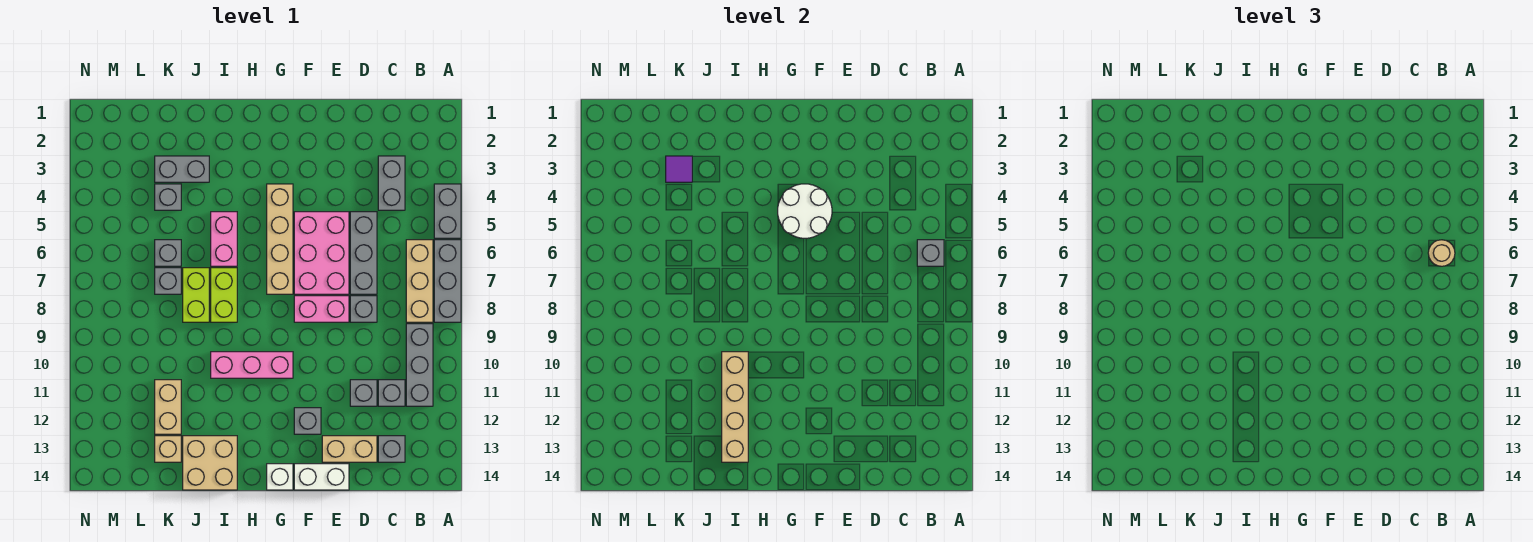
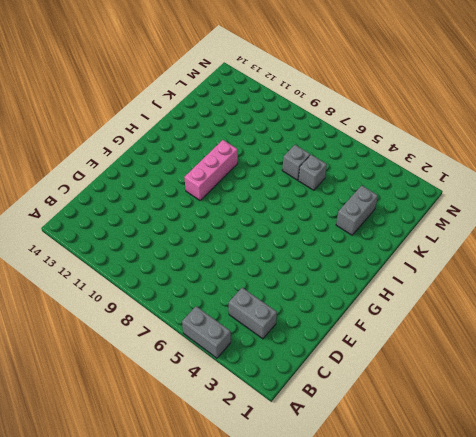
none -> grey brick A6:A8 level 1
none -> tan brick B6:B8 level 1
none -> grey brick B9:B11 level 1
none -> grey brick C11 level 1

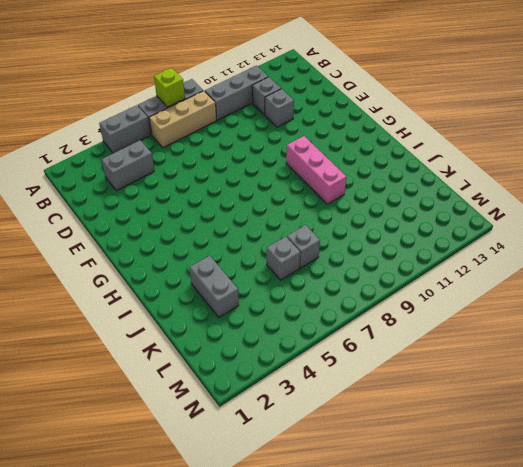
lime brick A7 level 2 -> none
none -> grey brick C13 level 1
none -> grey brick D5:D7 level 1
none -> grey brick D8 level 1
none -> tan brick D13:E13 level 1

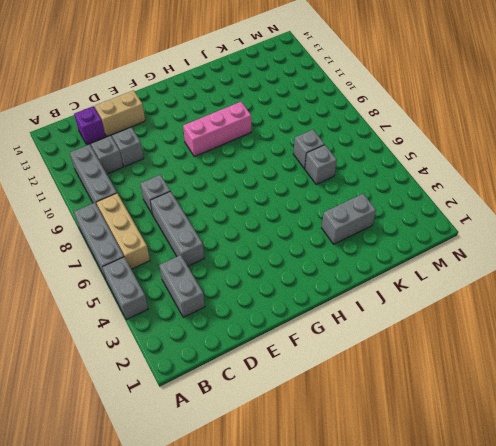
purple brick C13 level 1 -> grey brick C13 level 1
none -> pink brick E5:F7 level 1
none -> pink brick E8:F8 level 1
none -> white brick E14:F14 level 1
none -> grey brick F12 level 1

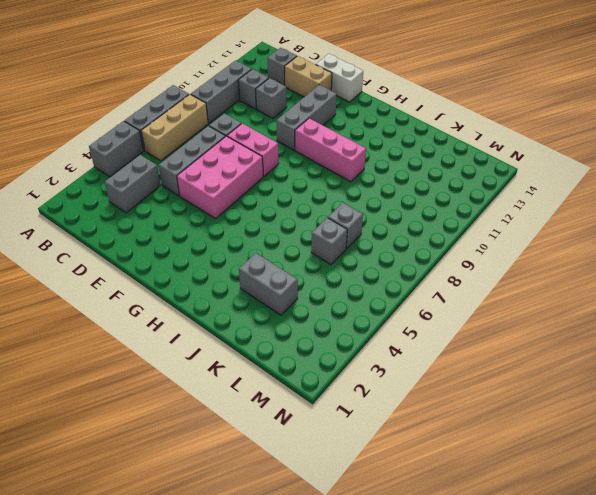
grey brick F10:F12 level 1 -> grey brick F12 level 1
none -> tan brick G4:G7 level 1
none -> white brick G14 level 1
none -> pink brick I5:I6 level 1
none -> lime brick I7:I8 level 1

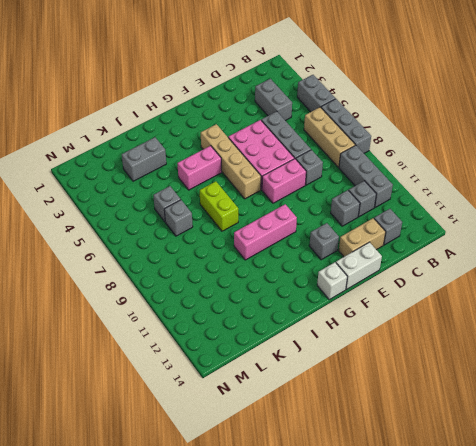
pink brick H5:I5 level 1 -> pink brick I5:I6 level 1
none -> tan brick I13:J14 level 1
none -> lime brick J7:J8 level 1
none -> grey brick K4 level 1
none -> tan brick K11:K12 level 1

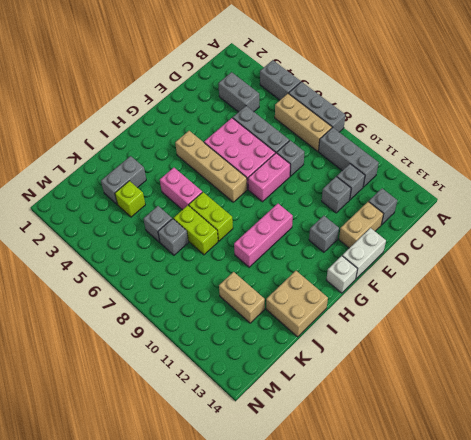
lime brick K4 level 1 -> grey brick K4 level 1
none -> tan brick K13 level 1
none -> grey brick B6 level 2
none -> white round brick F4:G5 level 2
none -> tan brick I10:I13 level 2

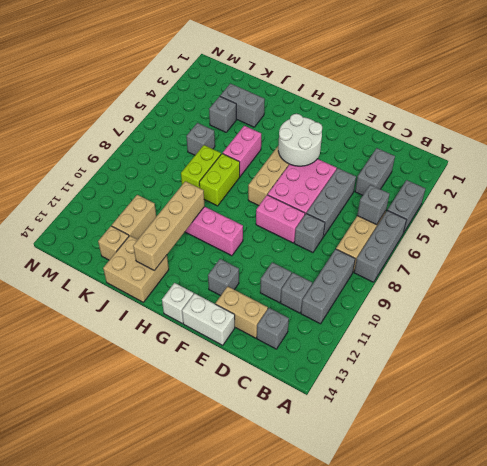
none -> grey brick K7 level 1
none -> purple tile K3 level 2
none -> tan round brick B6 level 3

